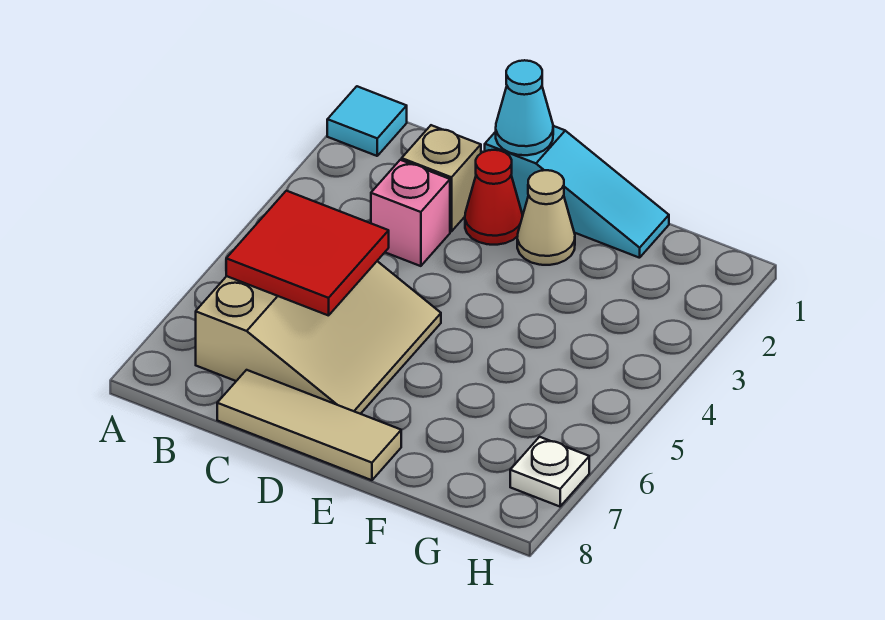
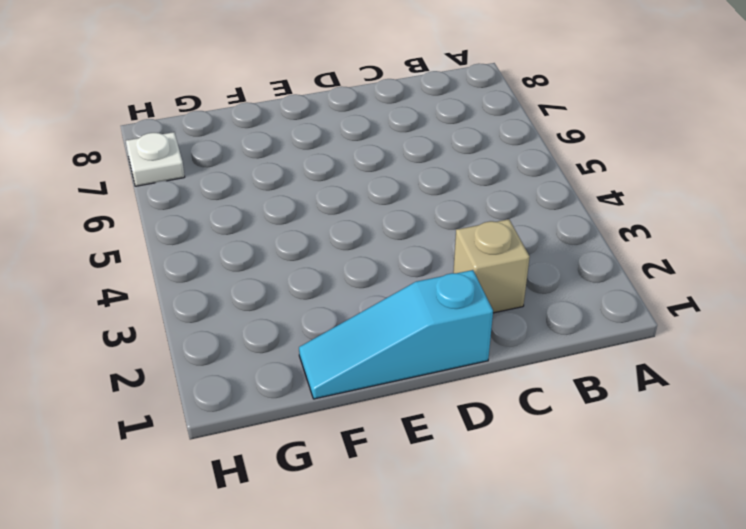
none -> cyan tile A1 level 1
none -> tan slope B5:D7 level 1 top B

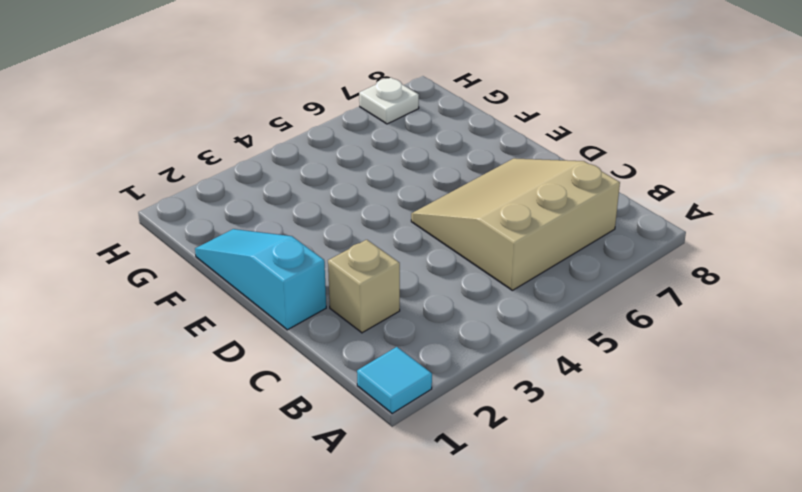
none -> pink brick C3 level 1
none -> tan tile C8:E8 level 1

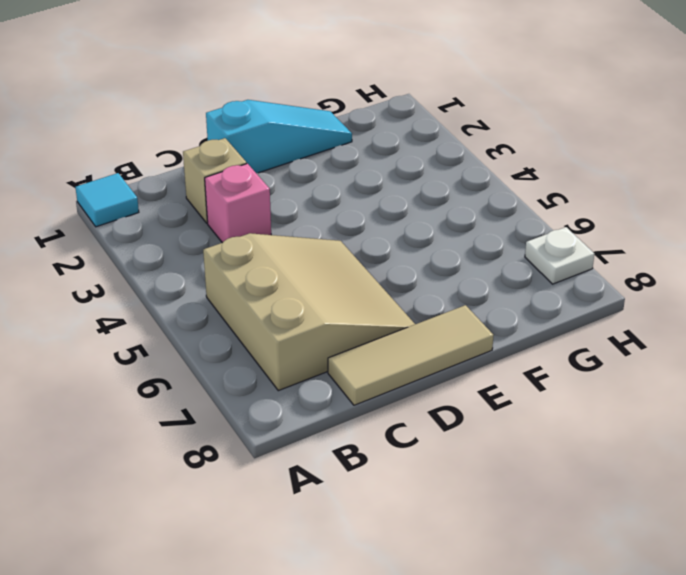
none -> red cone D2 level 1
none -> tan cone E2 level 1

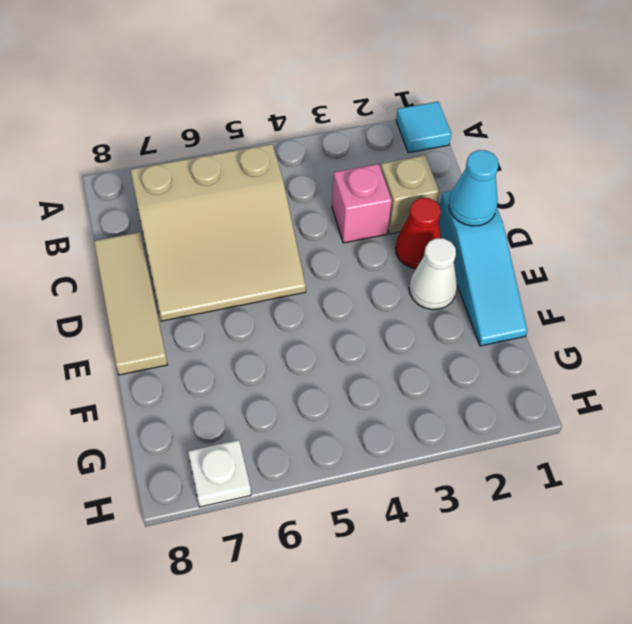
white cone E2 level 1 -> tan cone E2 level 1
none -> red tile B5:C6 level 2

